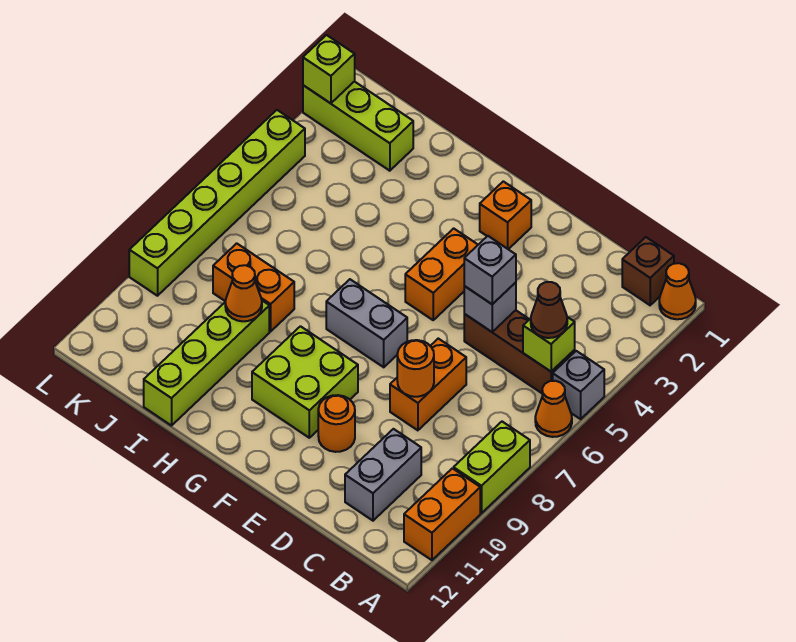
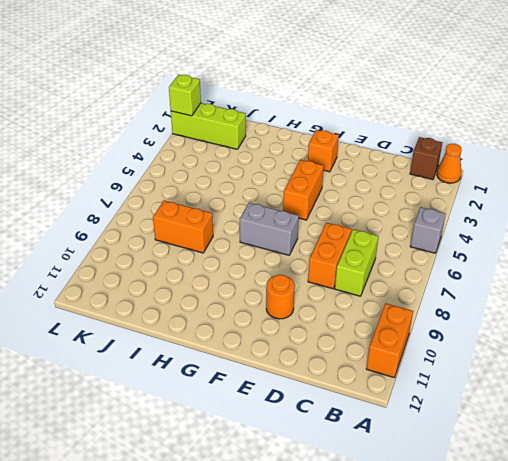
lime brick C7:C8 level 1 -> lime brick A8:A9 level 1
none -> orange cone A6 level 1
none -> brown brick B5:D5 level 1
none -> grey brick C10:C11 level 1

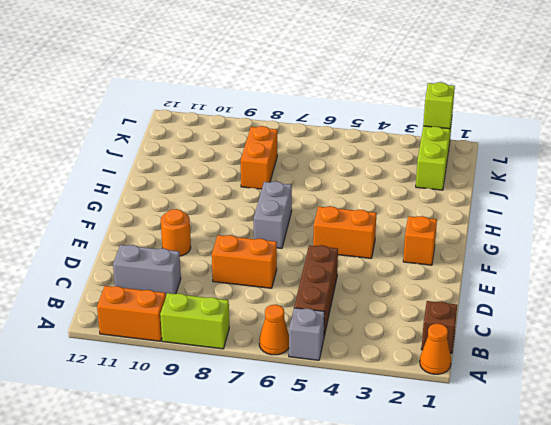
none -> lime brick F9:G10 level 1
none -> lime brick I9:I12 level 1
none -> lime brick L4:L9 level 1

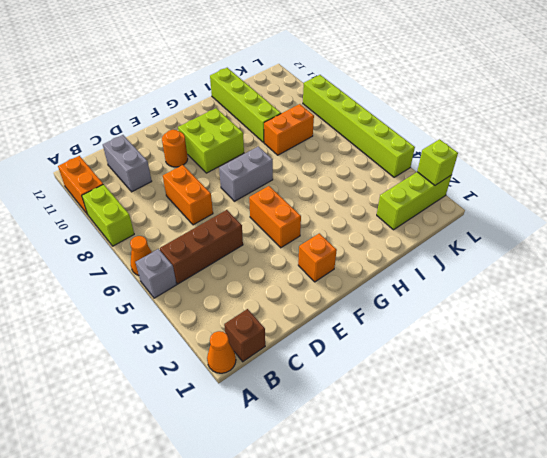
none -> lime brick B5 level 2
none -> grey brick D5 level 2
none -> orange round brick D8 level 2

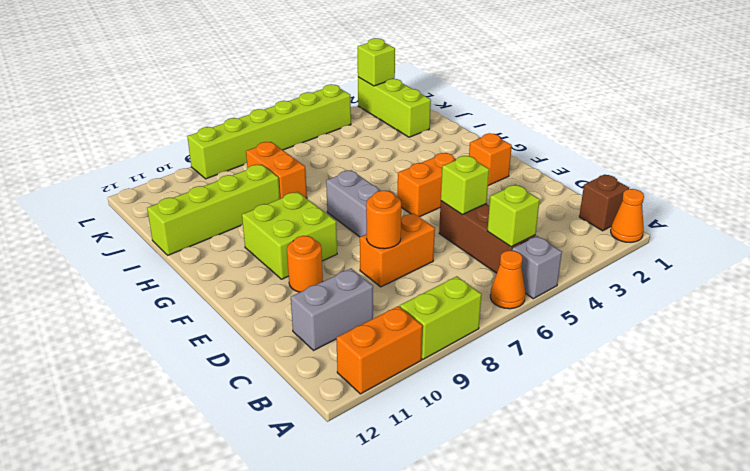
lime brick D5 level 2 -> grey brick D5 level 2
none -> orange cone I9 level 2
none -> brown cone B5 level 3
none -> grey brick D5 level 3

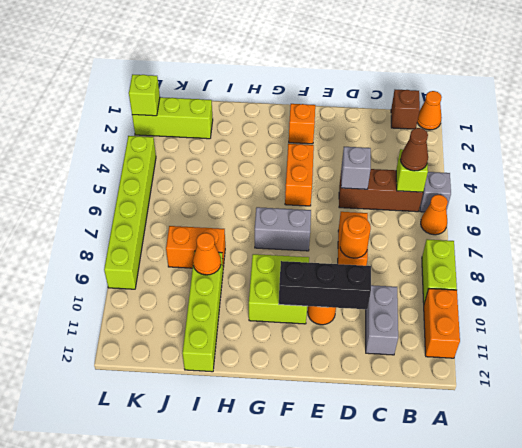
black brick D10:F10 level 2 -> none
none -> grey brick D5 level 3

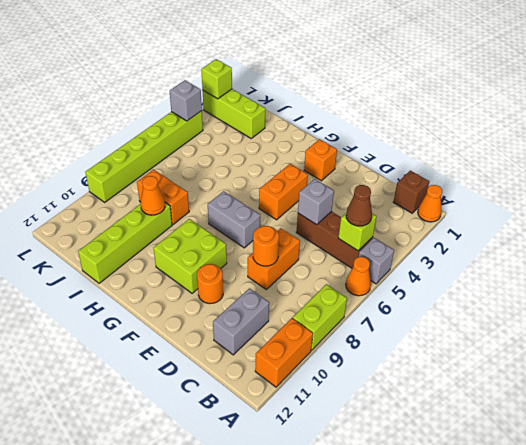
grey brick L4 level 2 -> grey brick D5 level 3

